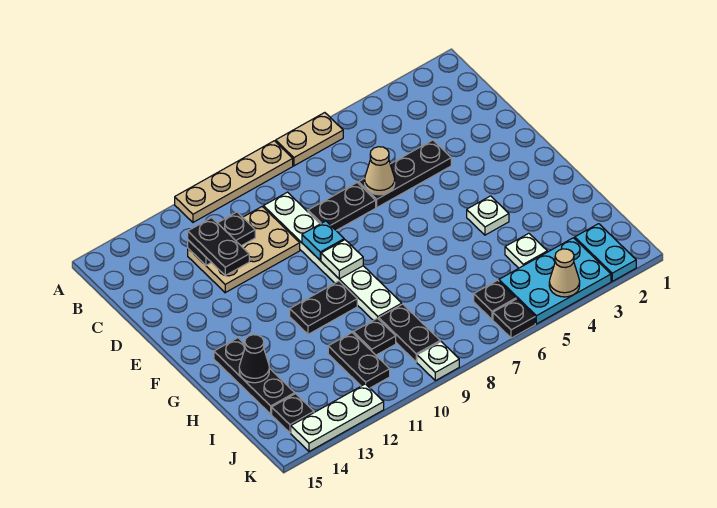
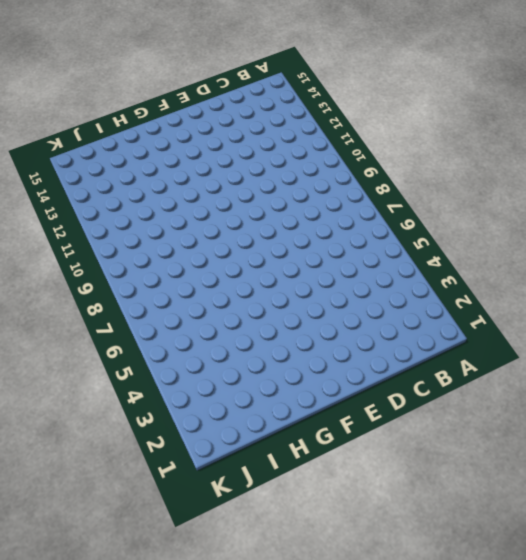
none -> tan plate A6:A7 level 1
none -> tan plate A8:A11 level 1
none -> white plate C9:H9 level 1

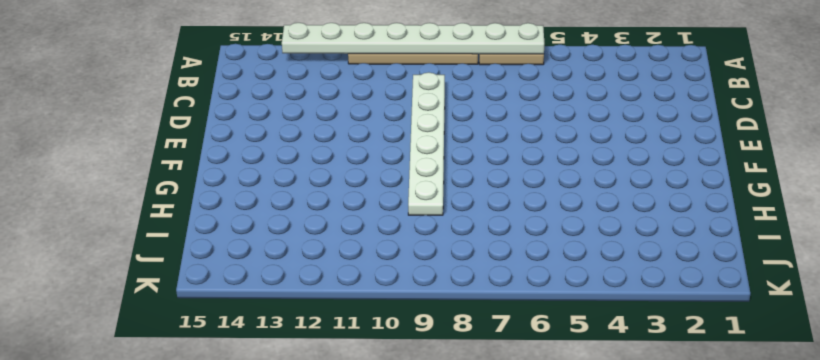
white plate A6:A13 level 2 -> none
none -> tan plate C10:D12 level 1
none -> black plate D4:D6 level 1
none -> black plate D7:D8 level 1

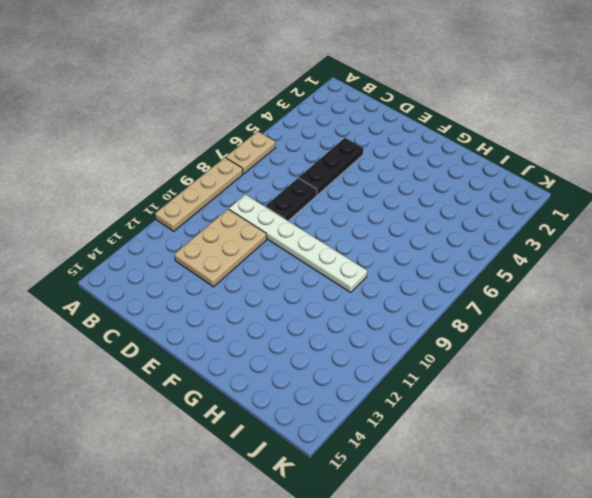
none -> white plate G4 level 1
none -> black plate G10:G11 level 1
none -> black plate G14:I14 level 1

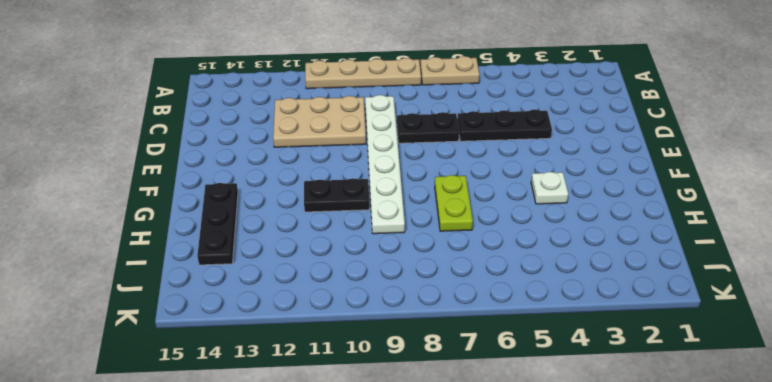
lime plate G7:H7 level 1 -> none
none -> white plate I4 level 1
none -> black plate I9:J9 level 1
none -> black plate I10 level 1

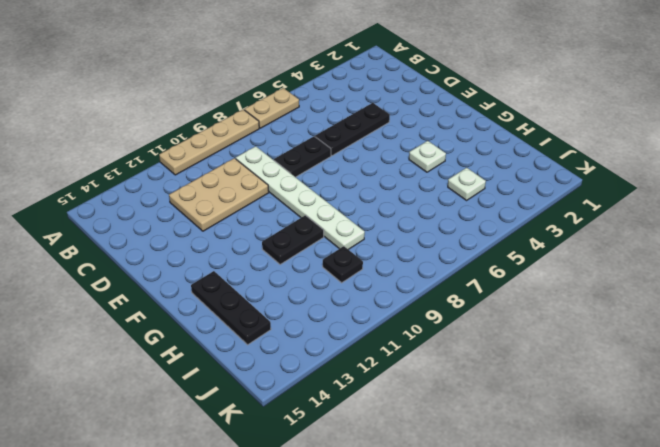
none -> black plate I9:J9 level 1
none -> black plate I11:J11 level 1
none -> cyan plate J2:K2 level 1

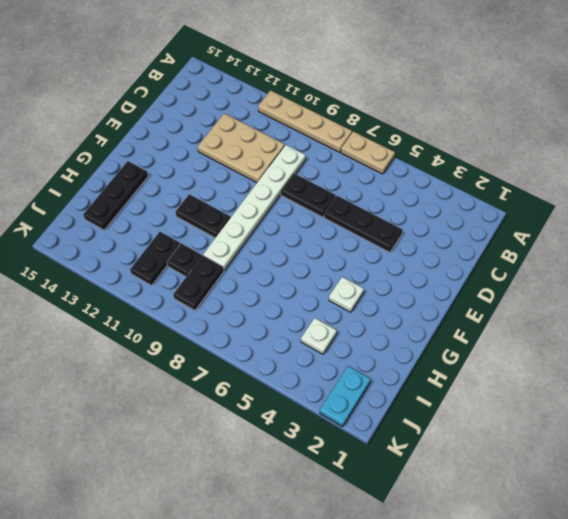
none -> cyan plate J3:K5 level 1
none -> black plate J6 level 1
none -> black plate J14 level 1

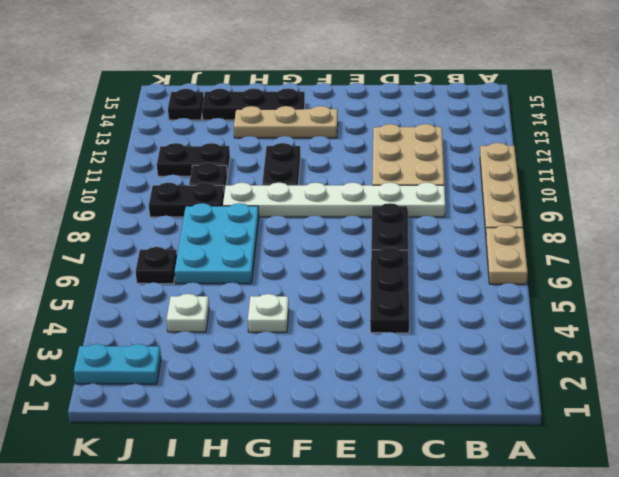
tan plate F13:H13 level 1 -> none
cyan plate H6:I8 level 1 -> cyan plate J3:K5 level 1
none -> black plate K6 level 1
none -> white plate K9 level 1
none -> white plate K12:K14 level 1

